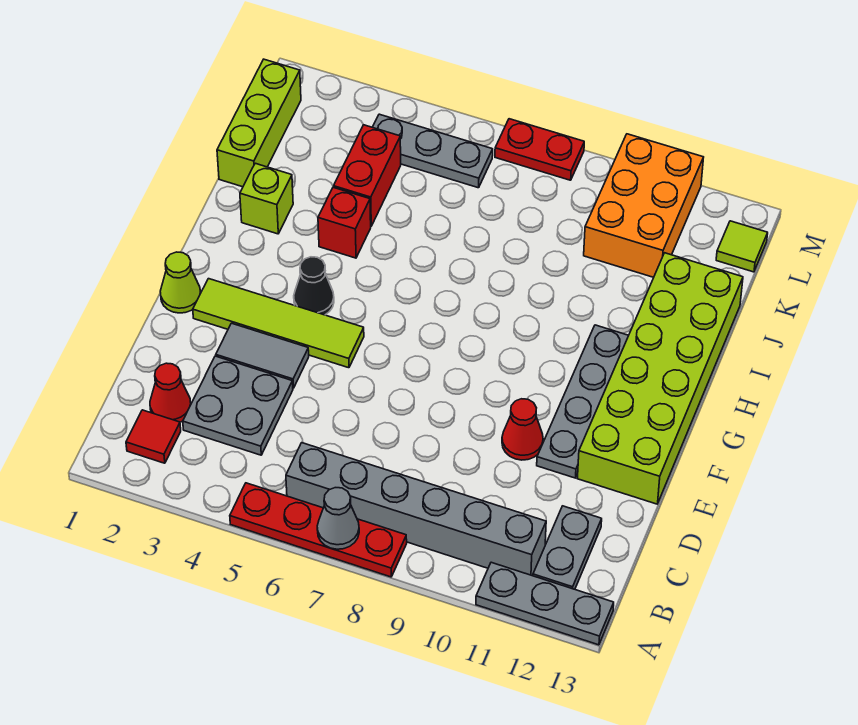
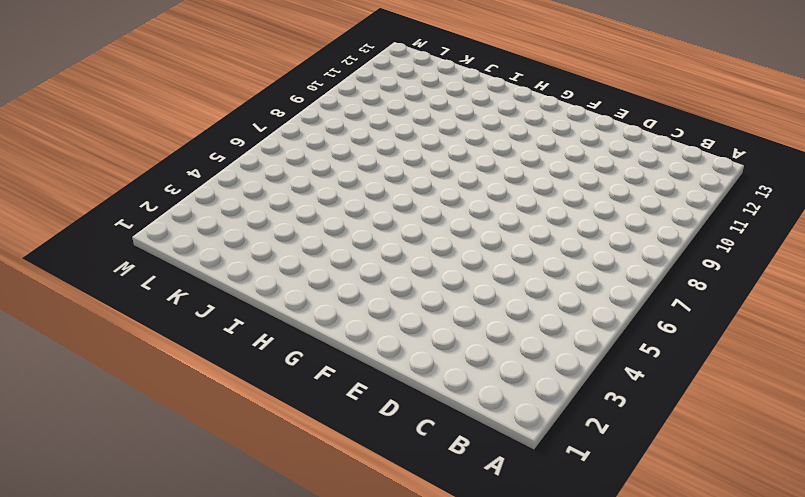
none -> red plate A5:A8 level 1
none -> grey plate A11:A13 level 1
none -> red tile B2 level 1

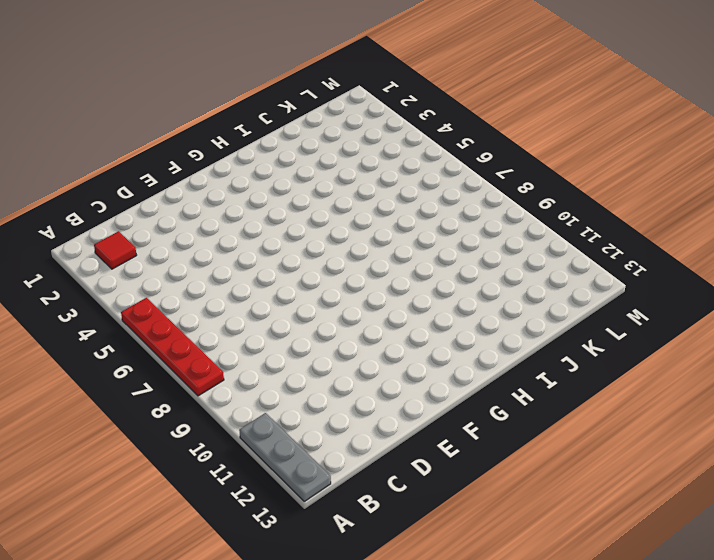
none -> grey brick B6:B11 level 1
none -> grey plate B12:C12 level 1
none -> red cone C2 level 1

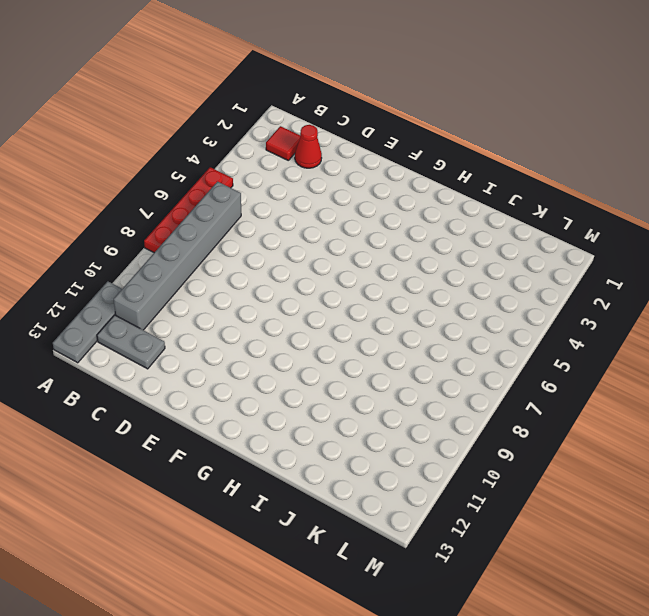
none -> grey plate C3:D4 level 1
none -> grey tile E3:E4 level 1
none -> red cone E10 level 1

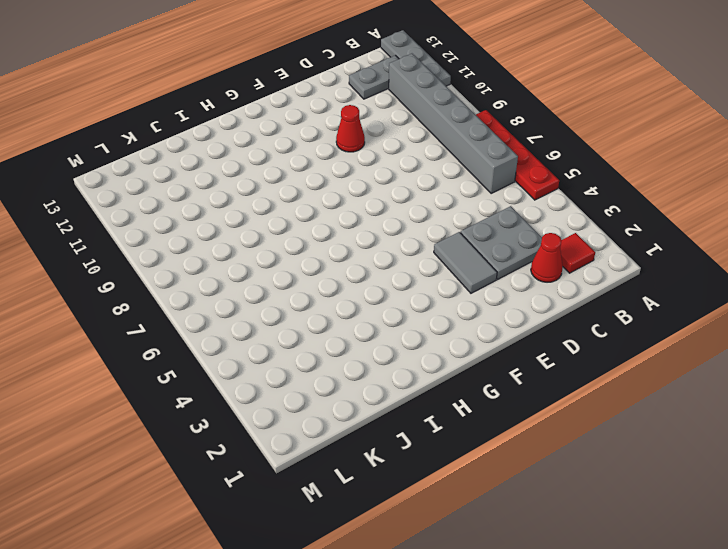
none -> grey plate E11:H11 level 1
none -> lime brick E12:J13 level 1
none -> lime cone F1 level 1

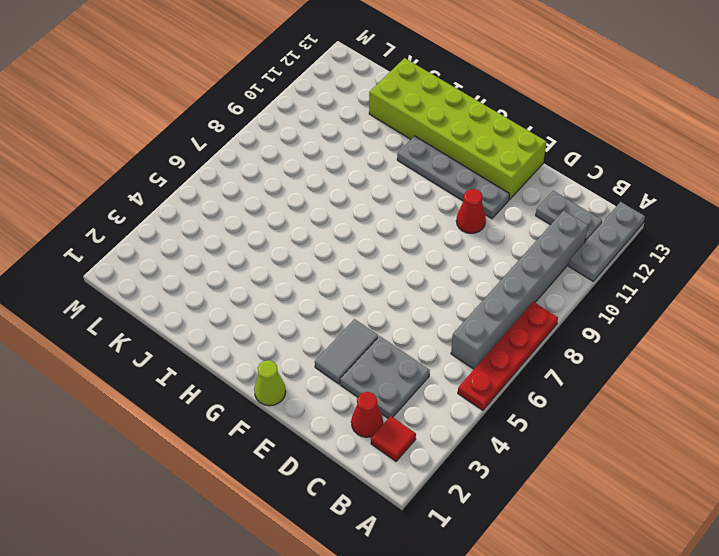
none -> lime tile F2:F5 level 1
none -> black cone G4 level 1
none -> lime brick I2 level 1

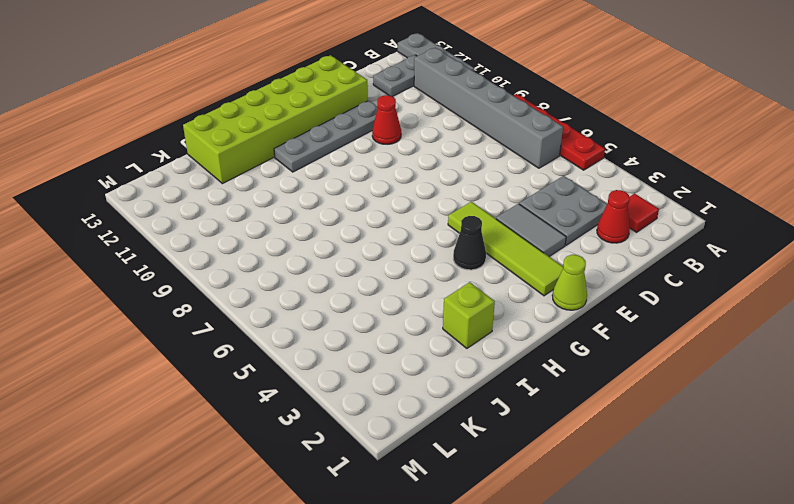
none -> red brick I4 level 1
none -> lime brick J1:L1 level 1
none -> red brick J4:K4 level 1

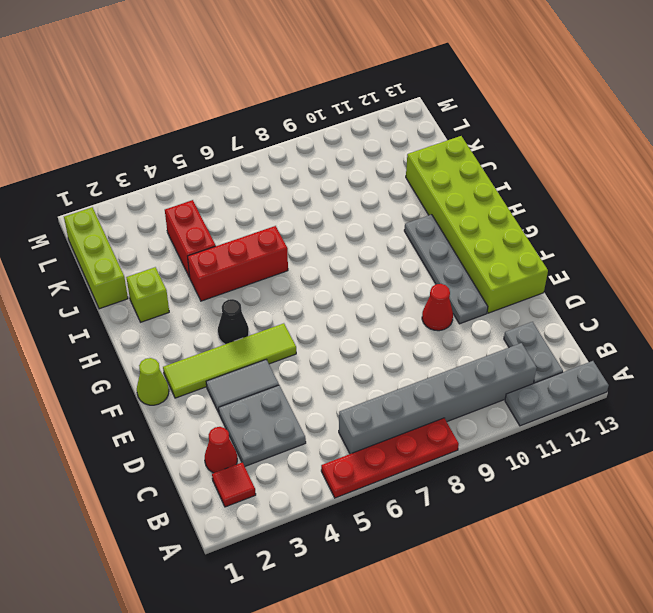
red brick I4:I6 level 1 -> red brick I4 level 1
none -> orange brick K10:M11 level 1
none -> grey plate L4:L6 level 1
none -> lime tile L13 level 1

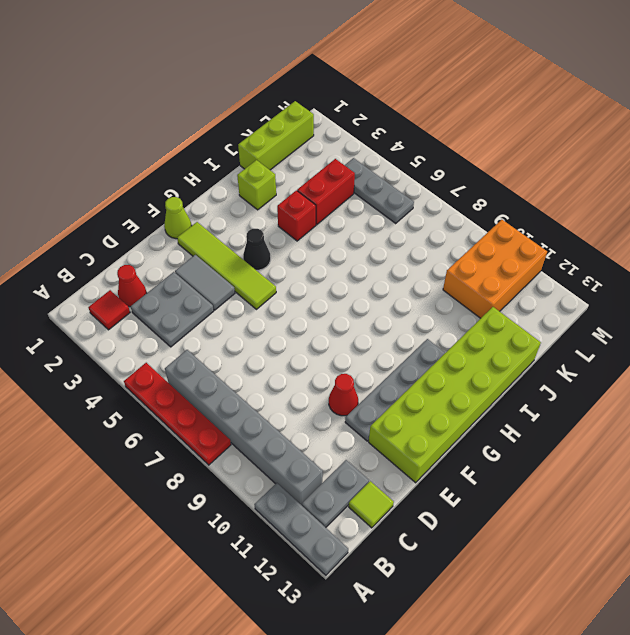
lime tile C13 level 1 -> lime tile L13 level 1
none -> red plate M7:M8 level 1
none -> grey cone A7 level 2

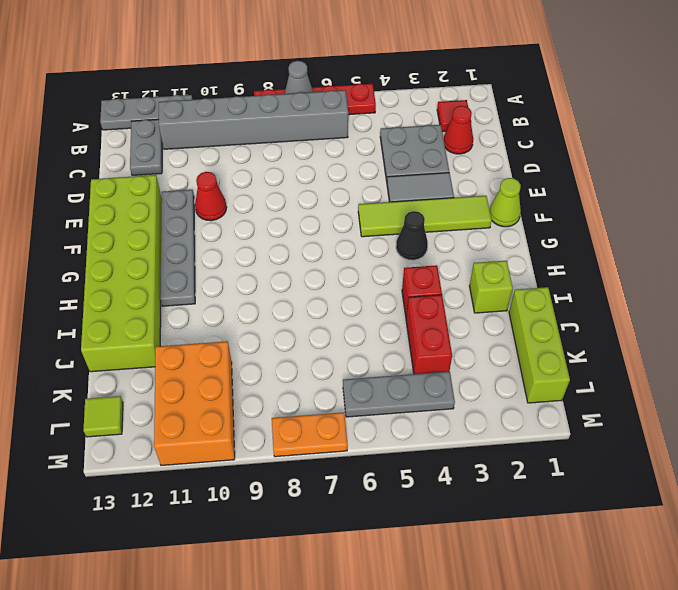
orange plate M7:M8 level 1 -> red plate M7:M8 level 1

